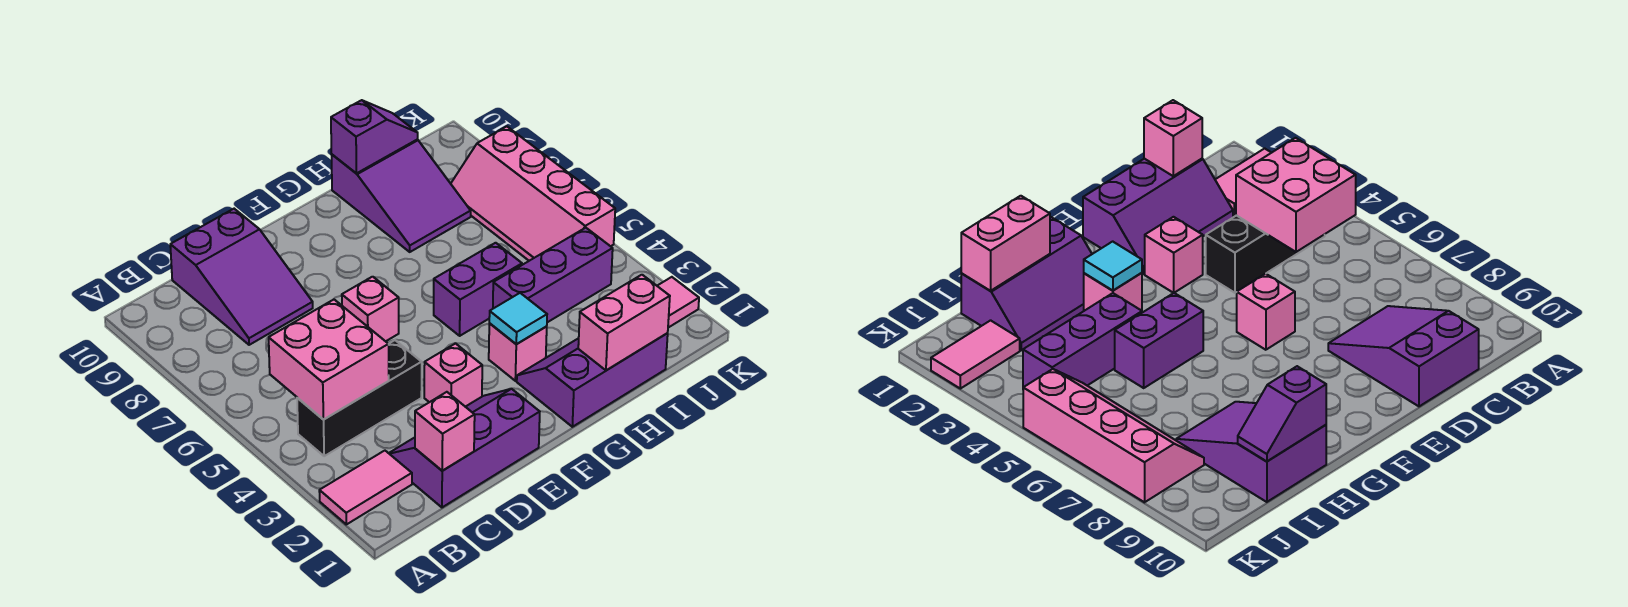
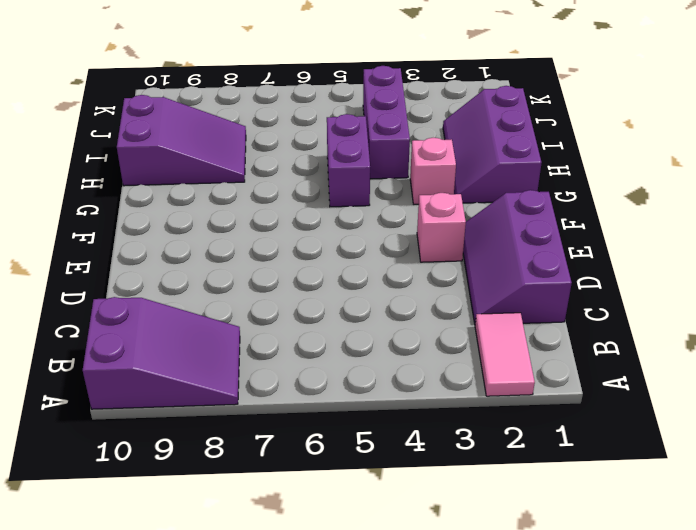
purple slope A8:B10 level 1 top 10 -> purple slope C8:D10 level 1 top 10
none -> black brick B4:D4 level 1
none -> pink brick E6 level 1
none -> pink tile J2:K2 level 1

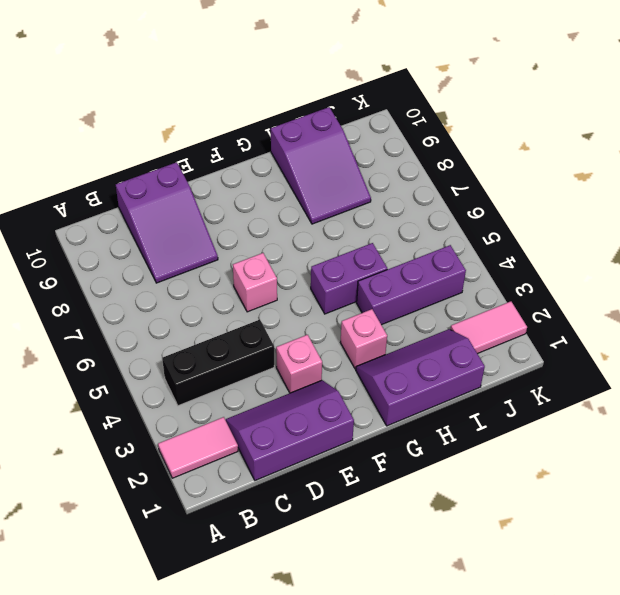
none -> pink slope J5:K8 level 1 top K
none -> pink brick B4:C5 level 2
none -> pink brick C1 level 2

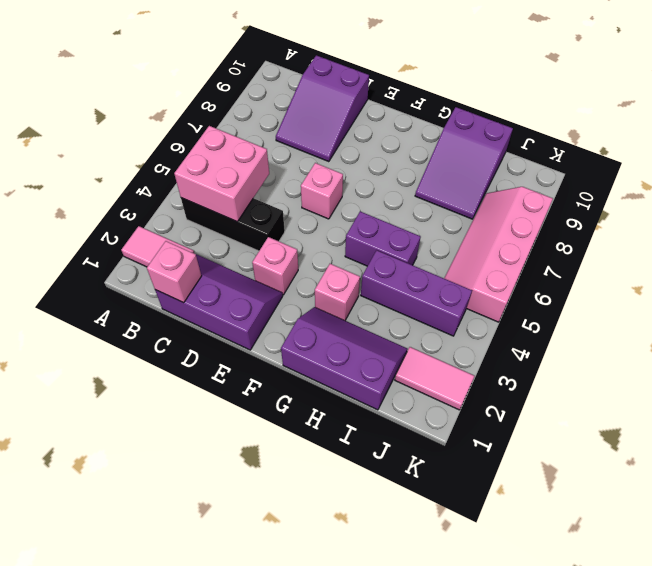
none -> cyan tile G3 level 2
none -> pink brick H1:I1 level 2
none -> purple slope H10:I10 level 2 top H

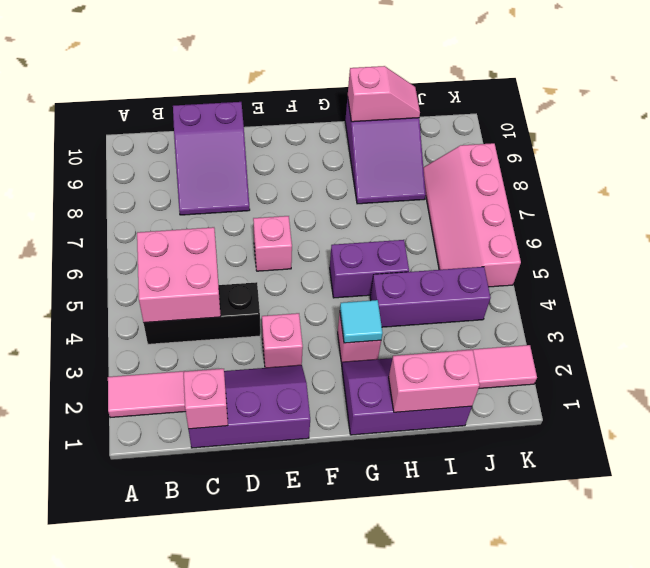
pink slope H10:I10 level 2 top H -> purple slope H10:I10 level 2 top H

